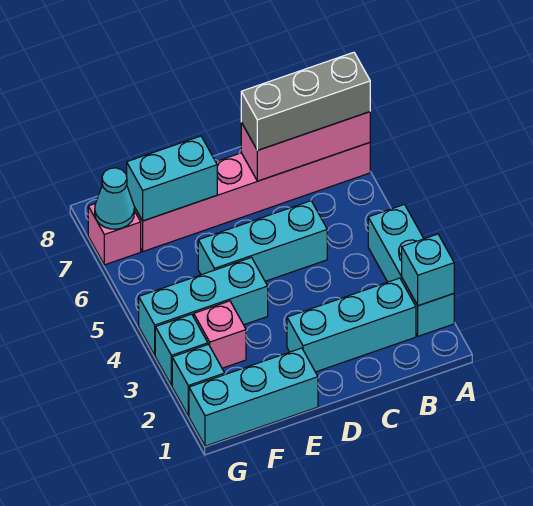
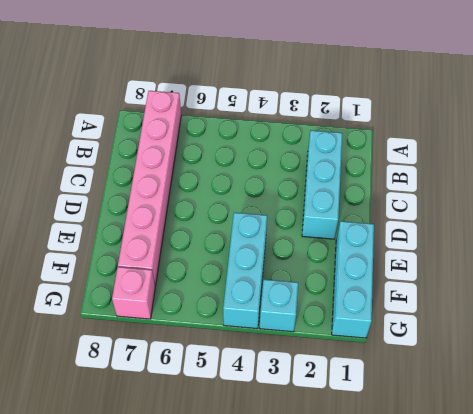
none -> cyan brick A2:A4 level 1
none -> cyan brick C5:E5 level 1
none -> pink brick F3 level 1

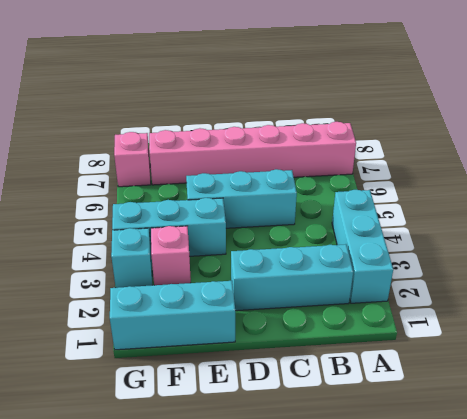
none -> cyan brick G2 level 1
none -> cyan brick A2 level 2
none -> pink brick A7:C7 level 2

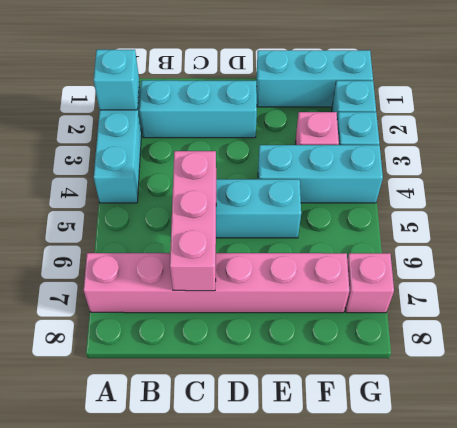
pink brick C5:C7 level 2 -> pink brick A7:C7 level 2
none -> cyan brick E7:F7 level 2
none -> cyan cone G7 level 2
none -> grey brick A7:C7 level 3

